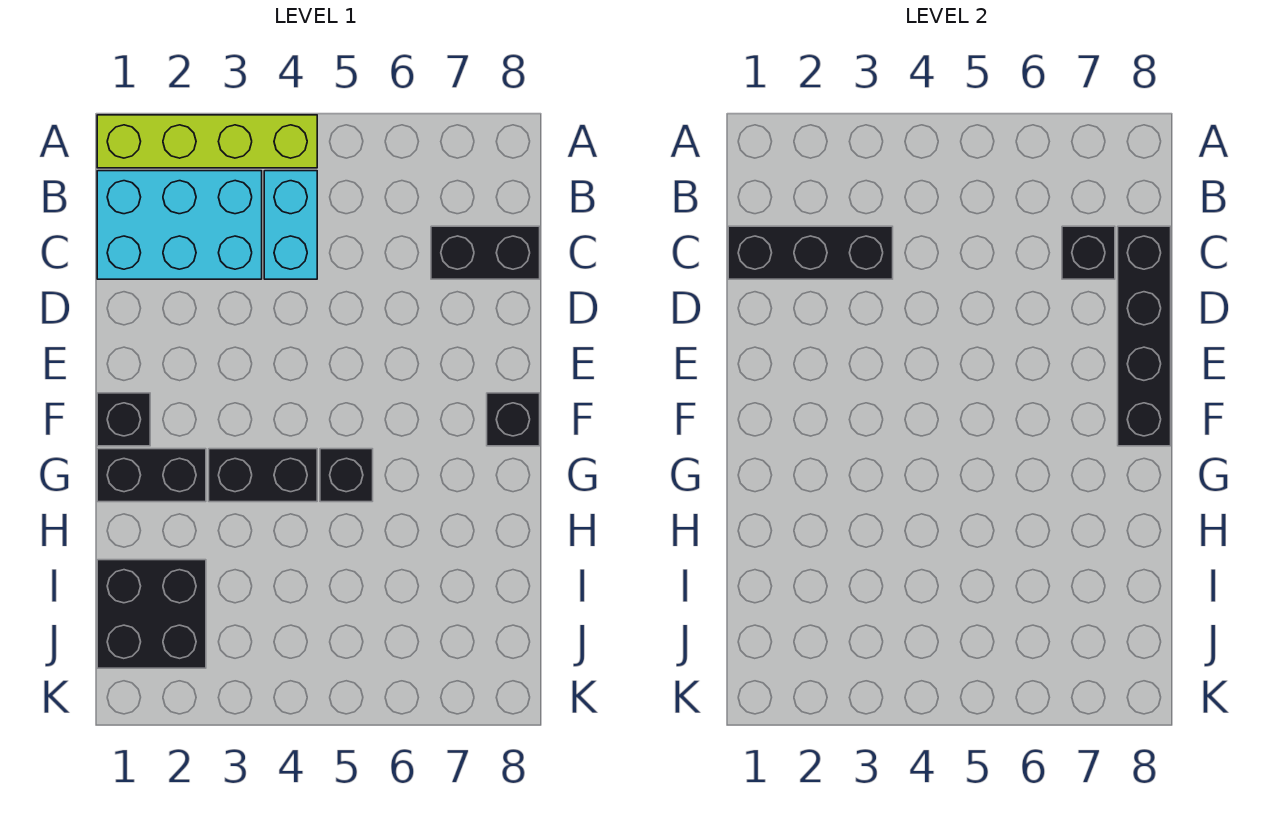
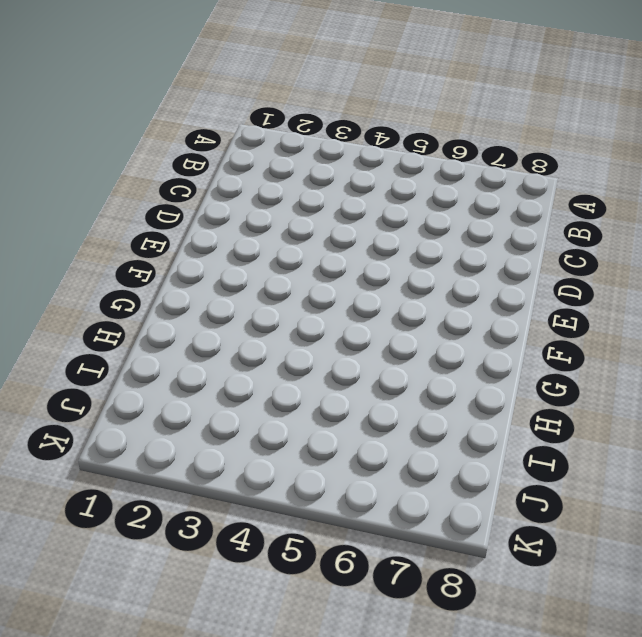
none -> lime brick A1:A4 level 1
none -> cyan brick B1:C3 level 1
none -> cyan brick B4:C4 level 1

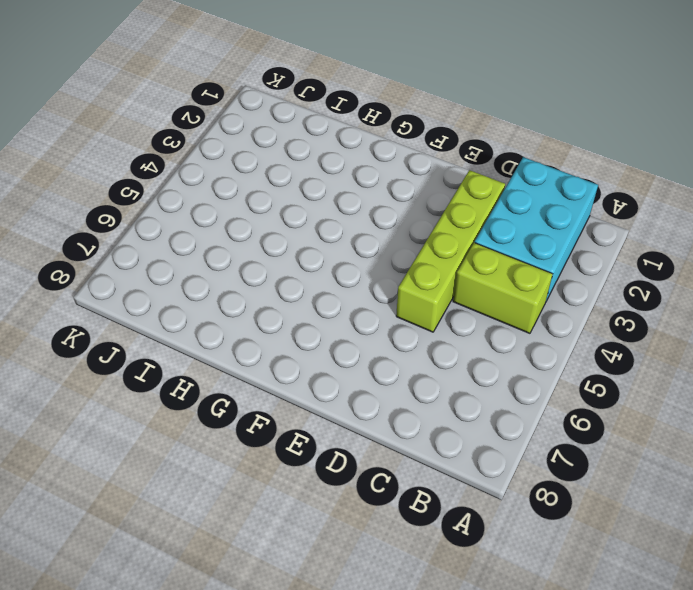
lime brick B4:C4 level 1 -> cyan brick B4:C4 level 1
lime brick D2:D5 level 1 -> lime brick A1:A4 level 1
none -> black brick C7:C8 level 1
none -> black brick F1 level 1
none -> black brick F8 level 1

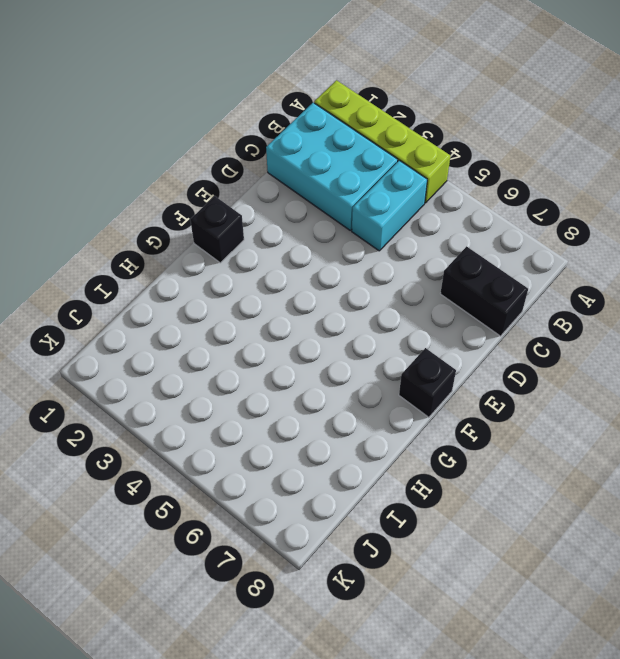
none -> black brick G1:G2 level 1
none -> black brick G3:G4 level 1
none -> black brick G5 level 1

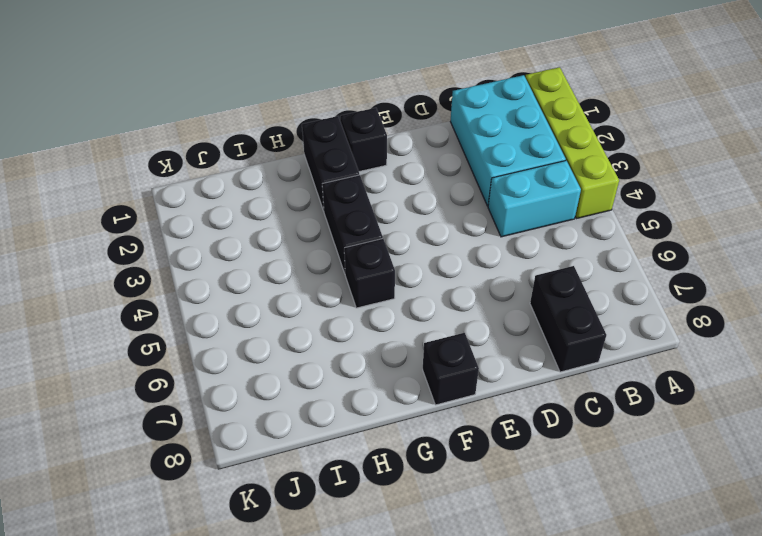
none -> black brick I1:J2 level 1
none -> black brick C1:C3 level 2
none -> black brick C7 level 2

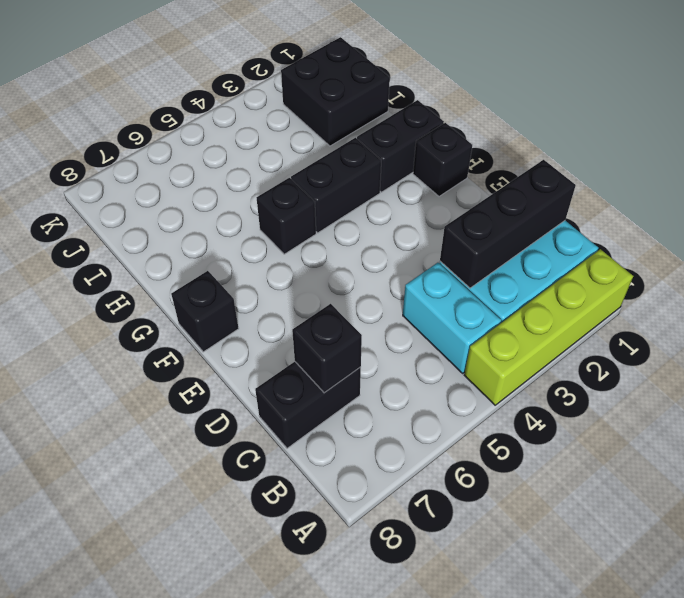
none -> black brick C8:F8 level 2

